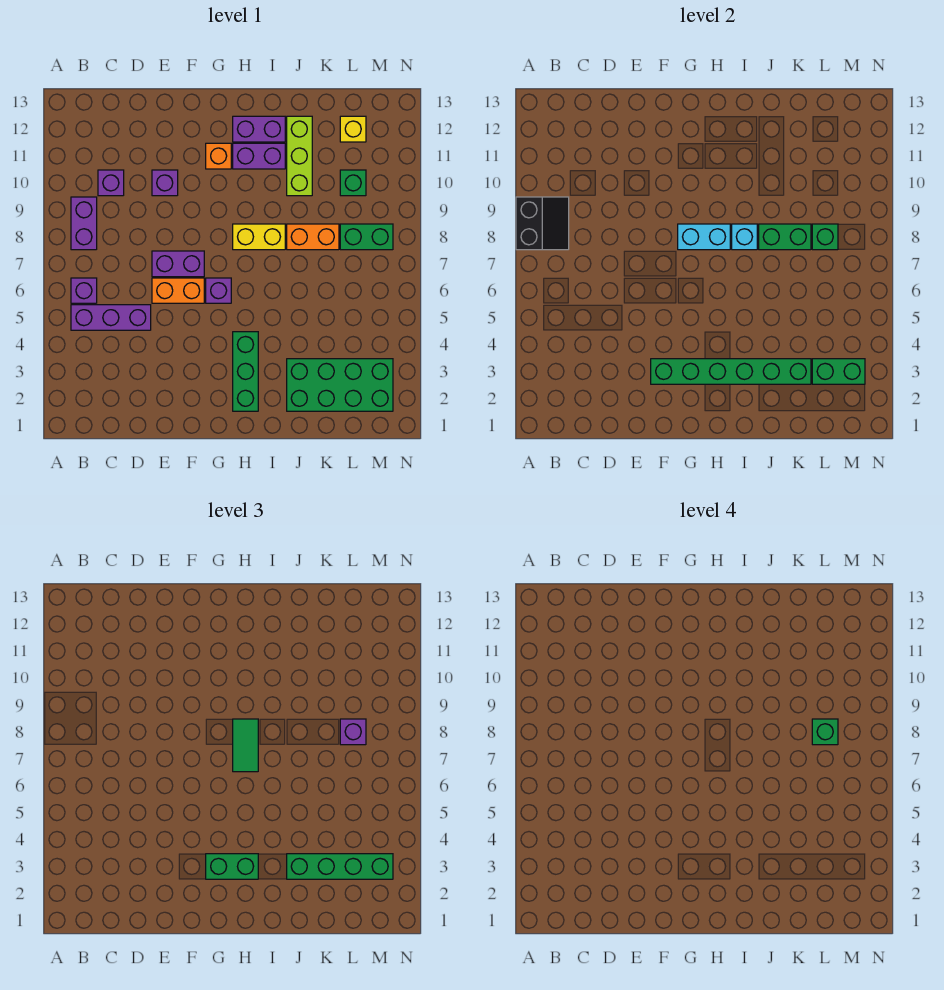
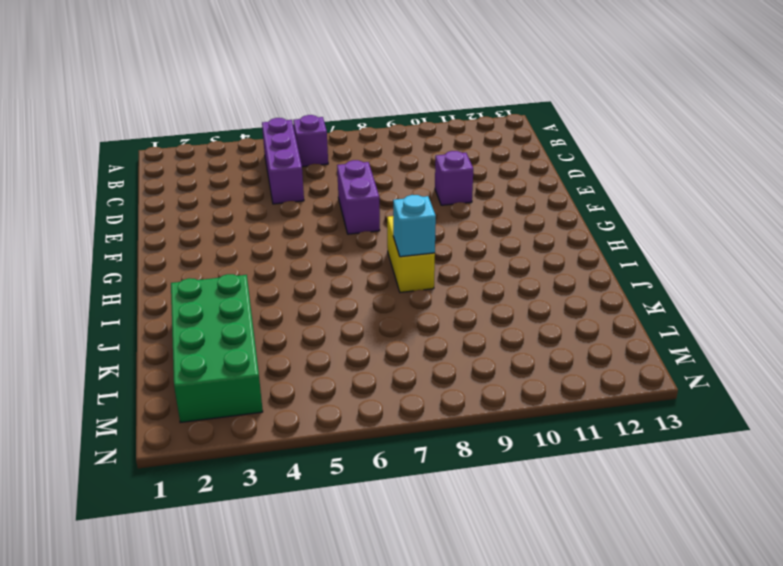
none -> purple brick B8:B9 level 1
none -> purple brick C10 level 1
none -> orange brick E6:F6 level 1
none -> purple brick G6 level 1

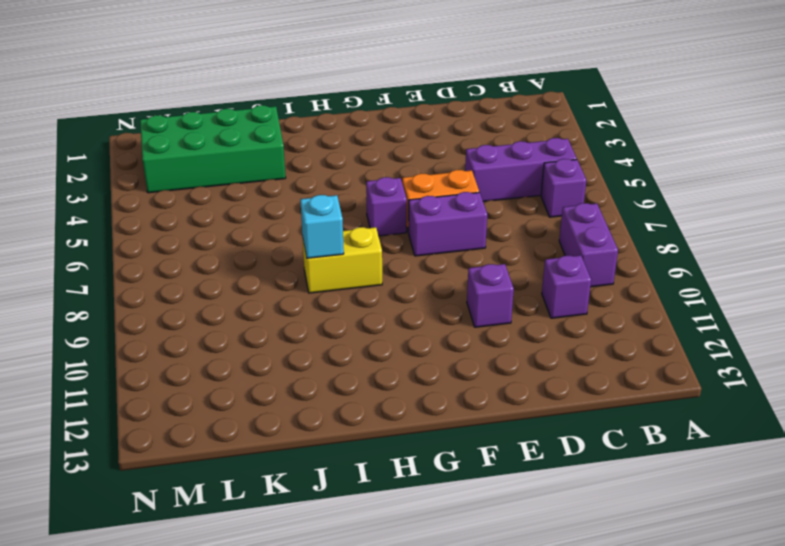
none -> orange brick G11 level 1
none -> green brick H2:H4 level 1
none -> purple brick H11:I11 level 1
none -> purple brick H12:I12 level 1

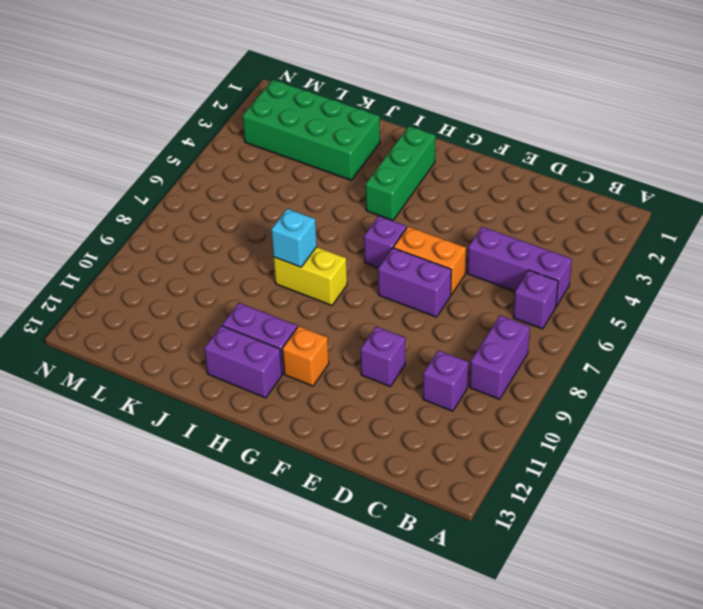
none -> orange brick J8:K8 level 1
none -> lime brick J10:J12 level 1
none -> green brick L8:M8 level 1
none -> green brick L10 level 1

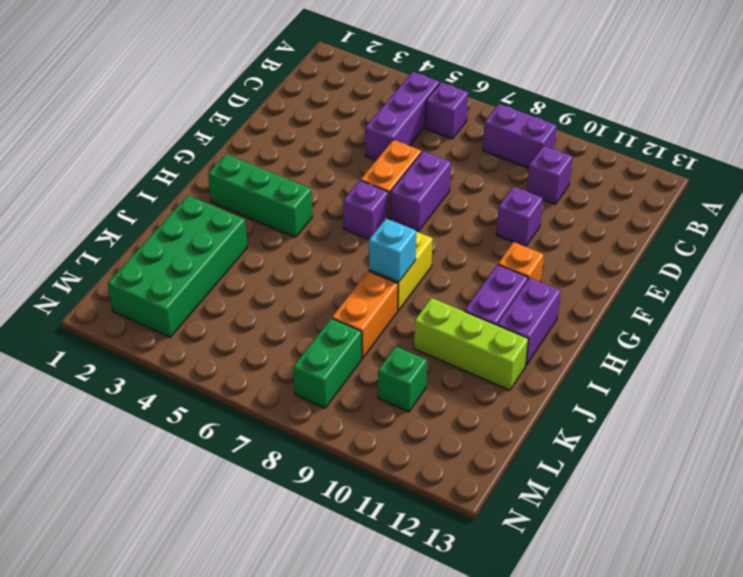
none -> yellow brick L12 level 1
none -> black slope A8:B9 level 2 top A
none -> green brick F3:K3 level 2
none -> cyan brick G8:H8 level 2

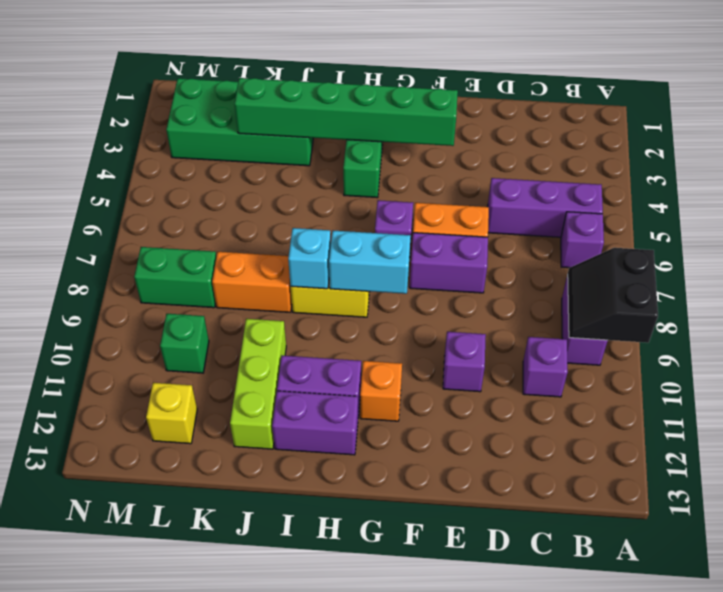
none -> green brick J8:K8 level 2
none -> green brick L3:M3 level 2
none -> green brick L8 level 2
none -> green brick G3:H3 level 3

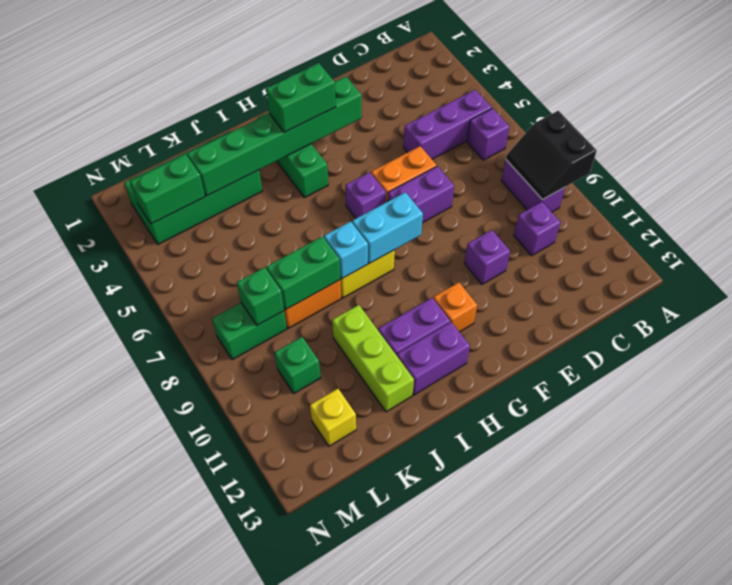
none -> green tile H7:H8 level 3
none -> green brick J3:M3 level 3
none -> purple brick L8 level 3
none -> green brick L8 level 4

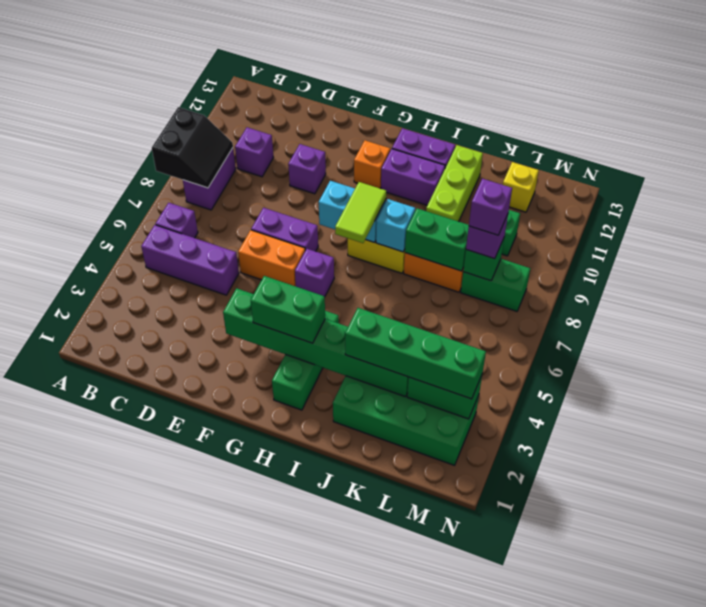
lime tile H7:H8 level 3 -> green tile H7:H8 level 3
purple brick L8 level 4 -> green brick L8 level 4

